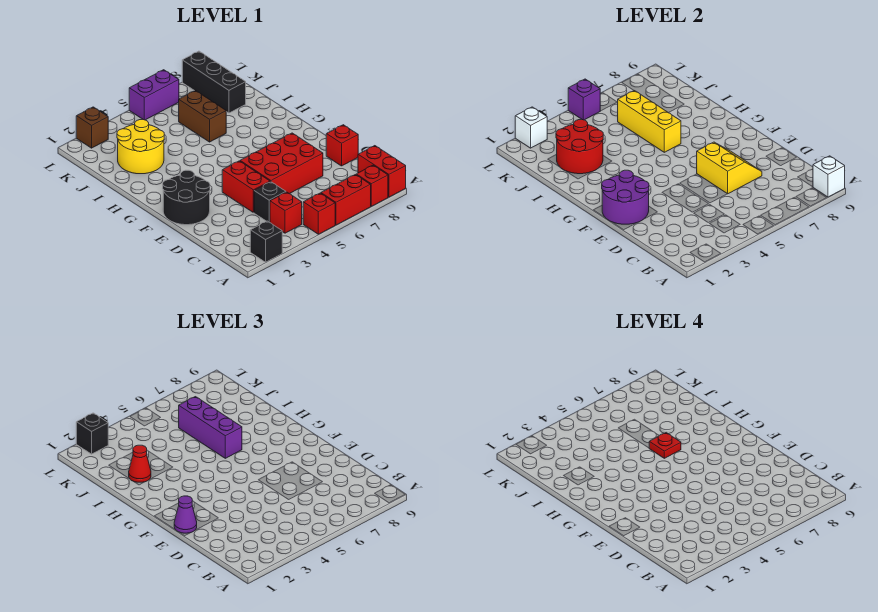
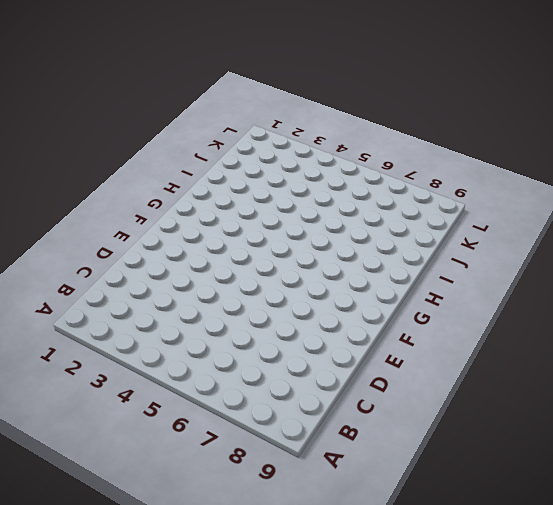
none -> black brick A2 level 1
none -> red brick A5 level 1
none -> red brick A6:A7 level 1

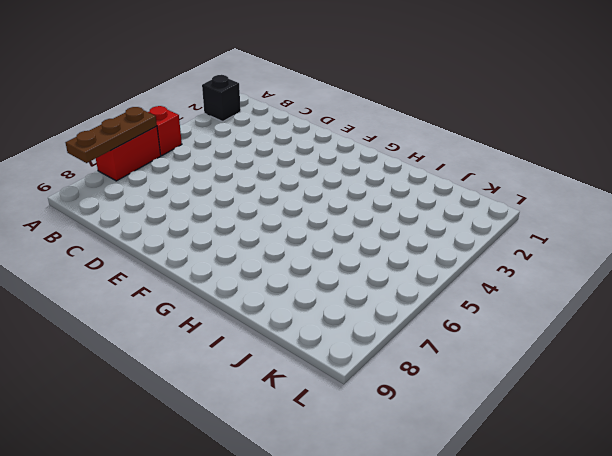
brown plate A6:A8 level 2 -> none
none -> red brick A8 level 1
none -> red brick A9:B9 level 1
none -> red brick B4 level 1

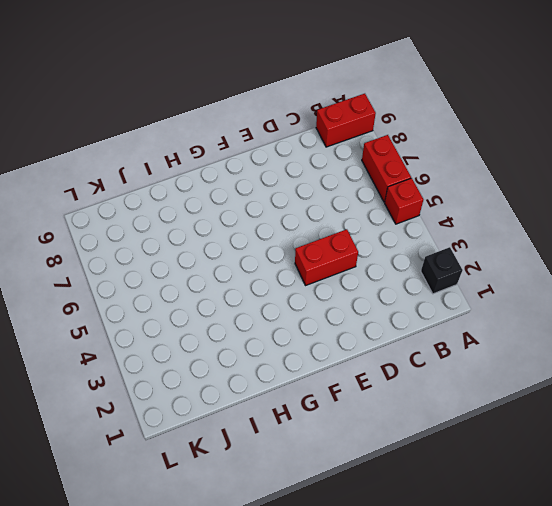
none -> red brick A8 level 1
none -> red brick B4 level 1
none -> black brick C4 level 1

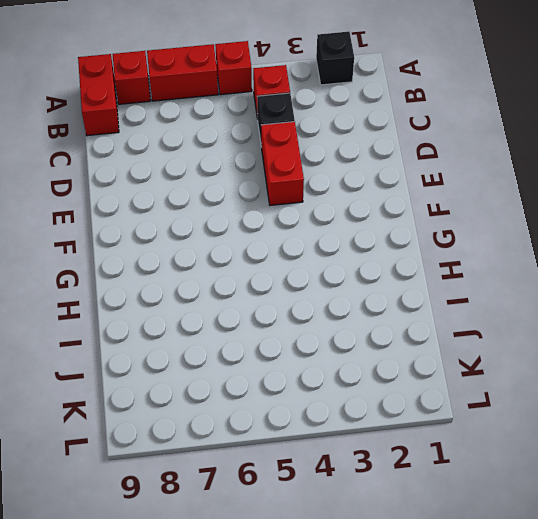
none -> red brick D5:E7 level 1
none -> red brick D9 level 1
none -> black round brick E1:F2 level 1

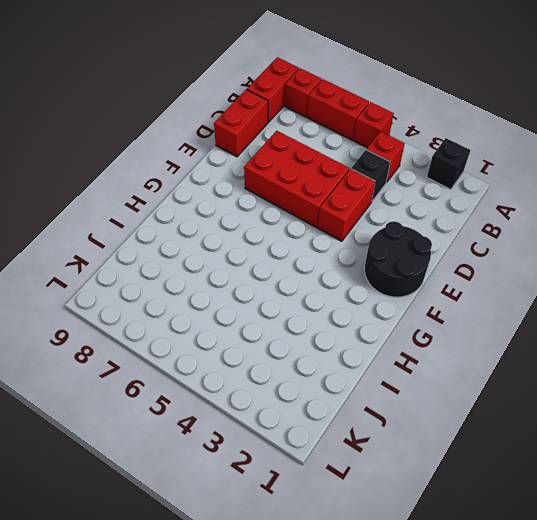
red brick C9:D9 level 1 -> red brick D9 level 1
none -> yellow round brick I2:J3 level 1
none -> brown brick I6:J6 level 1
none -> black brick J8:L8 level 1

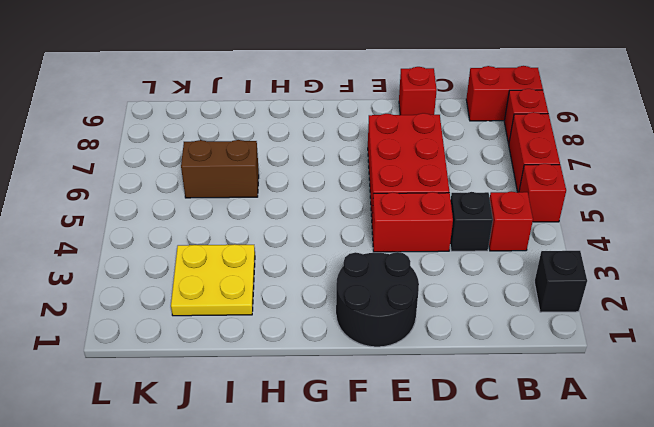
yellow plate I2:J3 level 1 -> yellow round brick I2:J3 level 1
none -> black brick J8:L8 level 1
none -> brown brick L2 level 1
none -> purple brick L5:L6 level 1

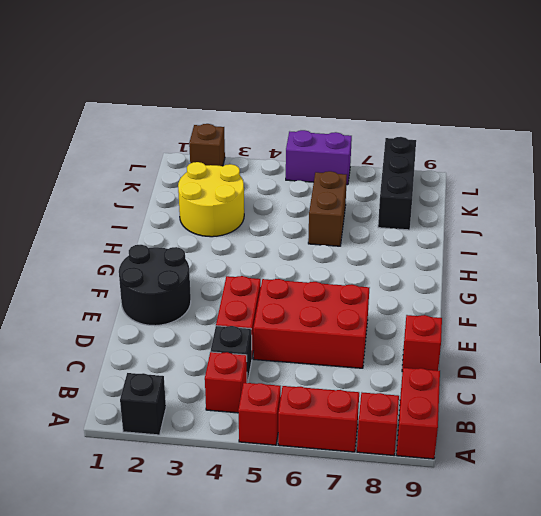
none -> white brick A9 level 2
none -> yellow slope D6:E7 level 2 top 6
none -> purple round brick E1:F2 level 2

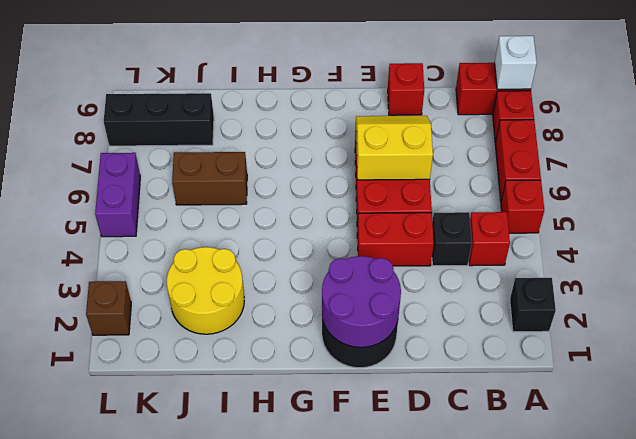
none -> yellow brick H6:J6 level 2
none -> red round brick I2:J3 level 2
none -> white brick L2 level 2

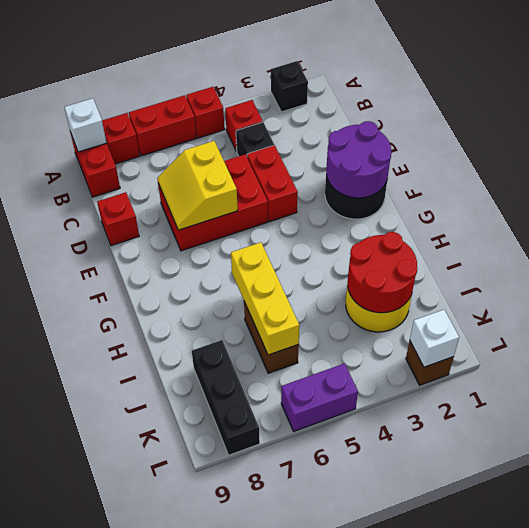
none -> purple brick L5 level 2
none -> purple cone E1 level 3
none -> purple brick H6:J6 level 3

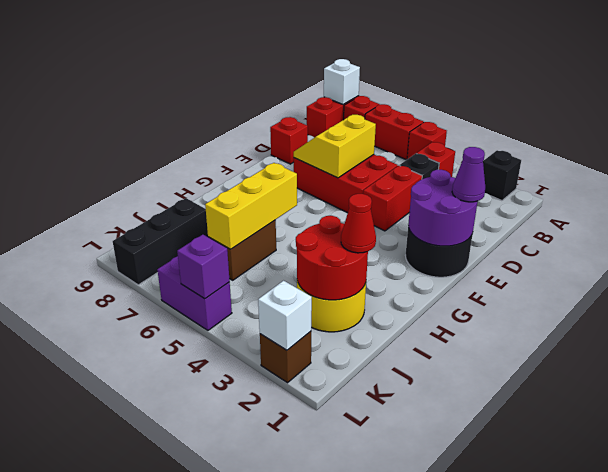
none -> purple brick H6:J6 level 3
none -> black brick L2 level 3
none -> red plate H6 level 4

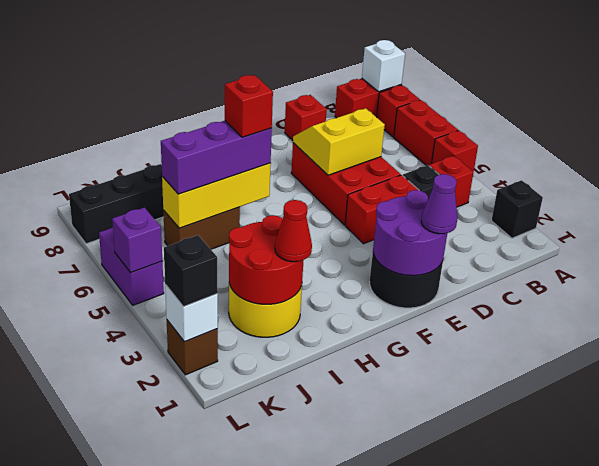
red brick H6 level 4 -> red plate H6 level 4

